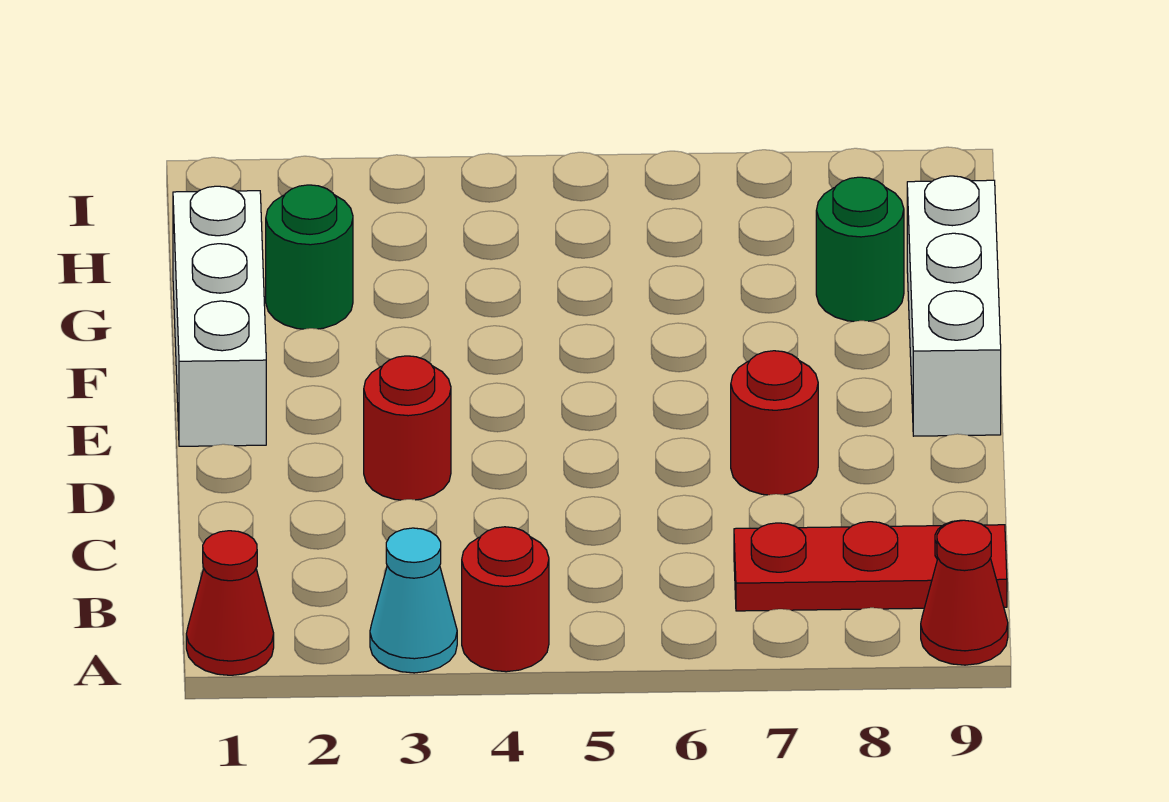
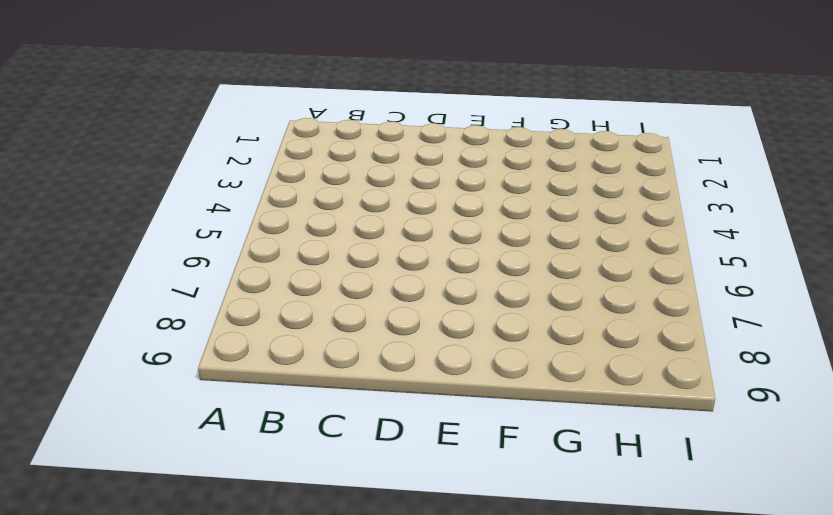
none -> red cone A1 level 1
none -> cyan cone A3 level 1

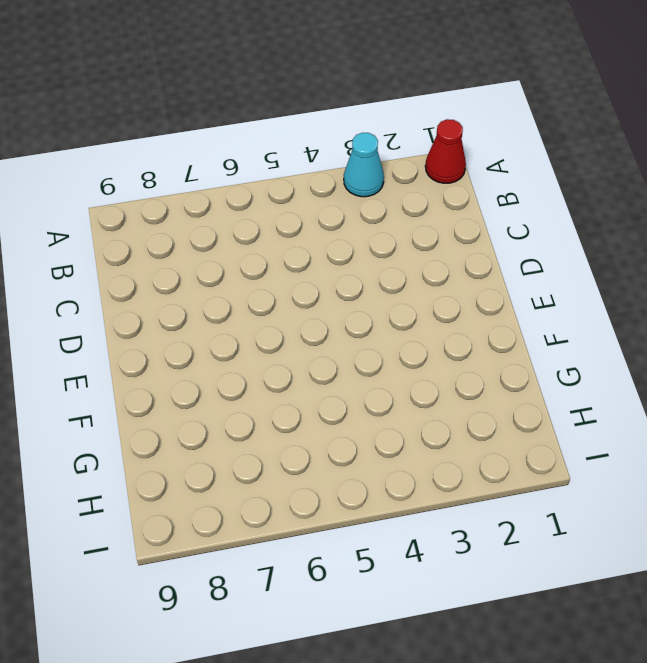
none -> red round brick A4 level 1
none -> red cone A9 level 1

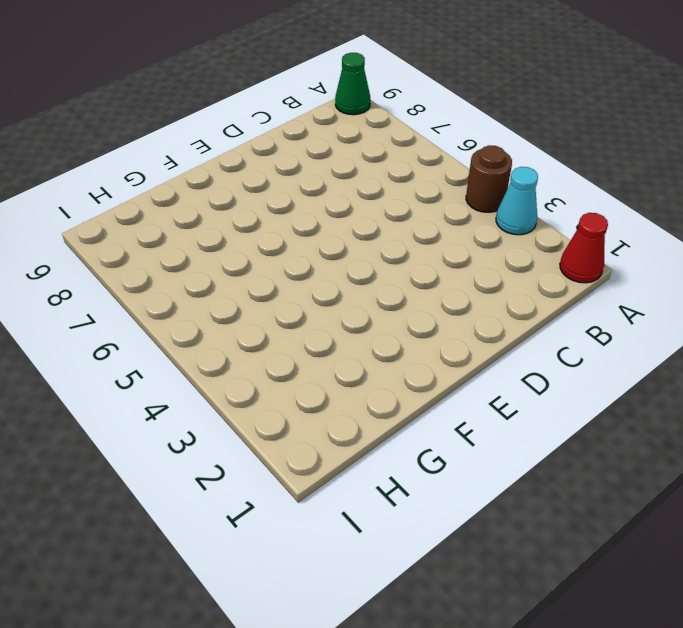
brown round brick A4 level 1 -> red round brick A4 level 1
green cone A9 level 1 -> red cone A9 level 1
none -> red plate B7:B9 level 1
none -> red round brick D3 level 1

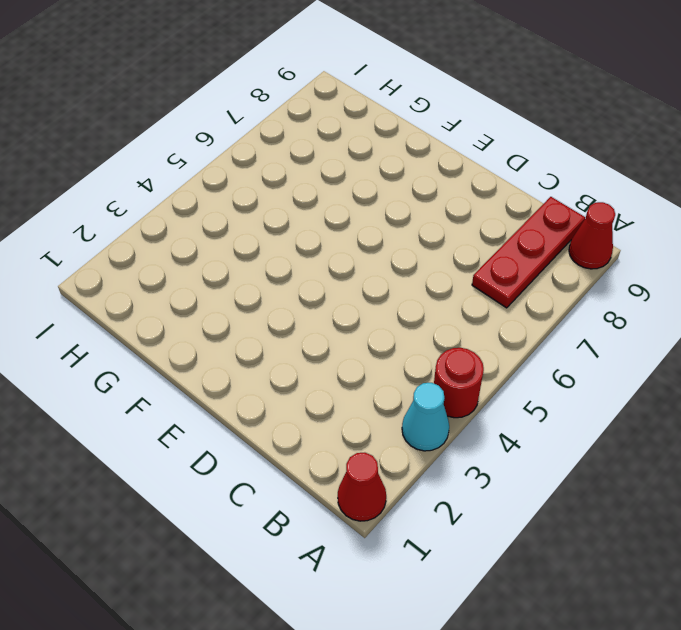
none -> red round brick D3 level 1
none -> red round brick D7 level 1

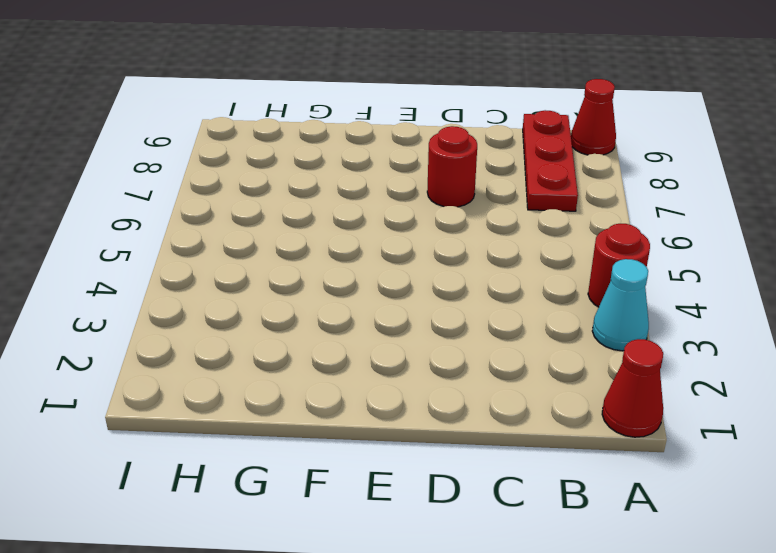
none -> red round brick D3 level 1
none -> white brick E1:G1 level 1

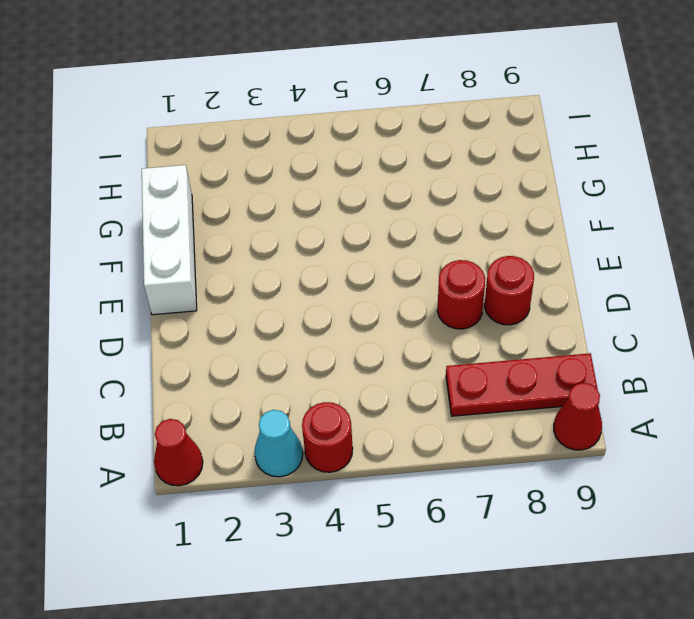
red round brick D8 level 1 -> red round brick D3 level 1
none -> white brick E9:G9 level 1
none -> green round brick G2 level 1

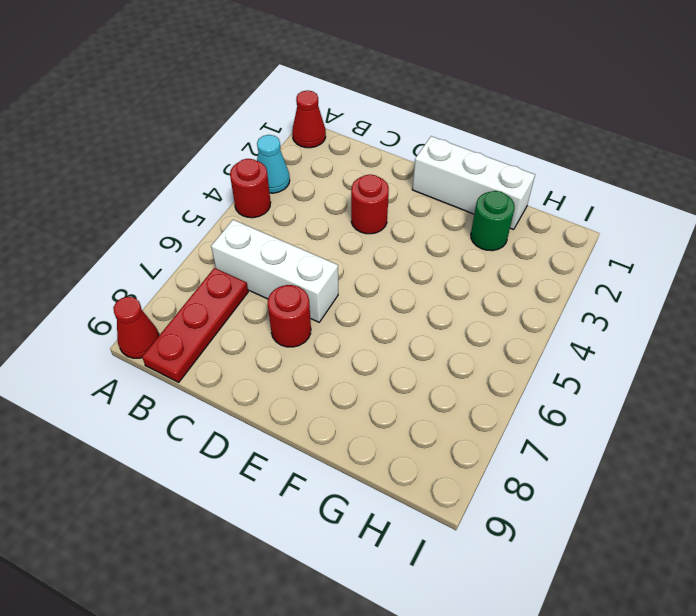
white brick B6:D6 level 1 -> white brick E9:G9 level 1
none -> green round brick G8 level 1

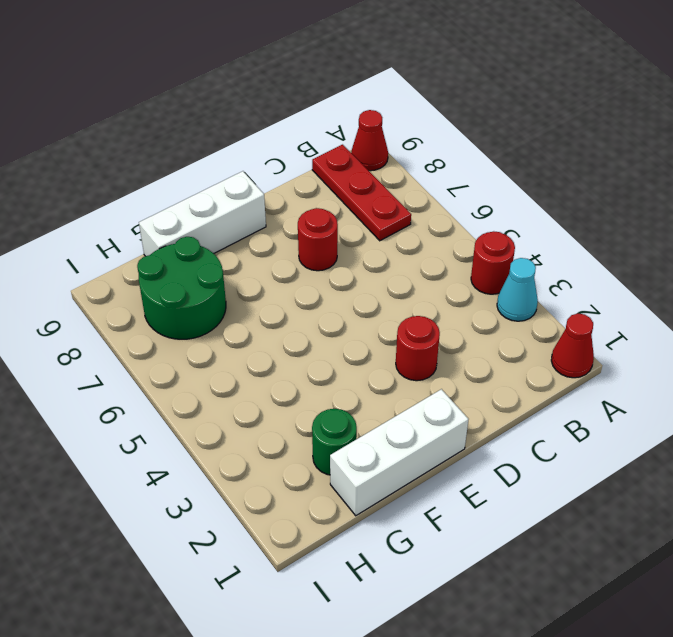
green round brick G7:H8 level 1 -> green round brick G8 level 1

